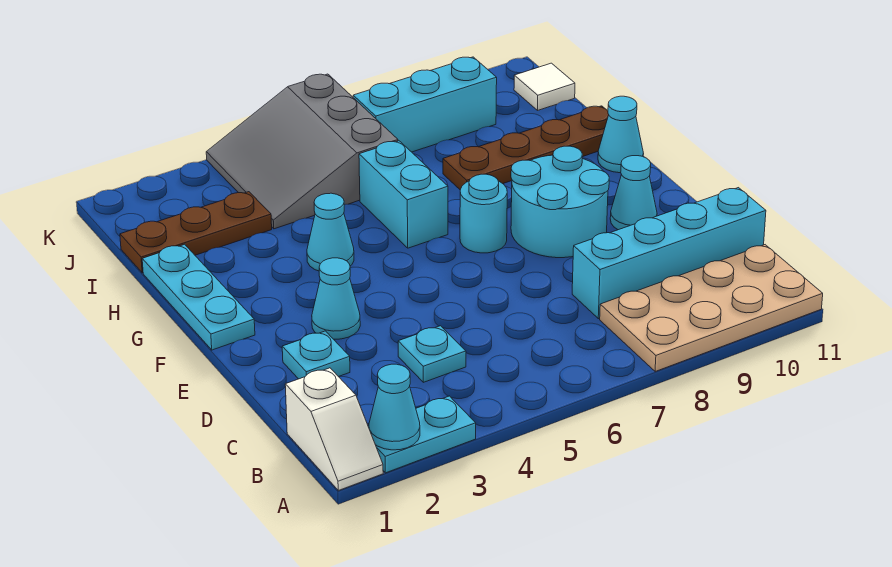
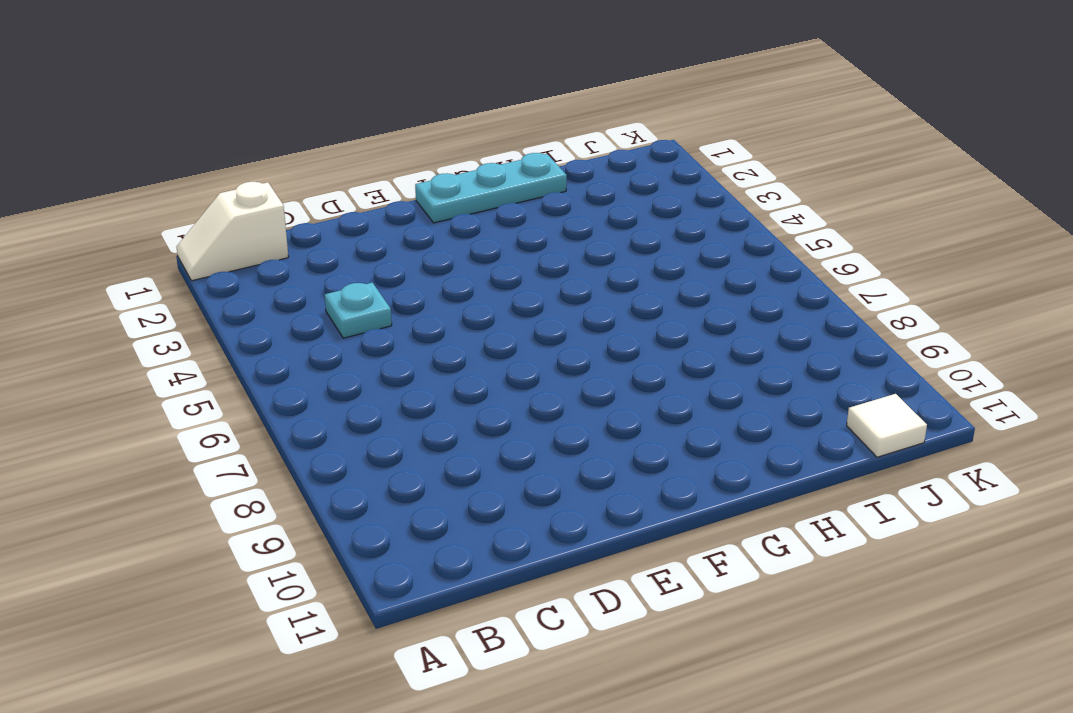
none -> cyan plate A2:A3 level 1
none -> tan plate A8:B11 level 1
none -> cyan brick C8:C11 level 1

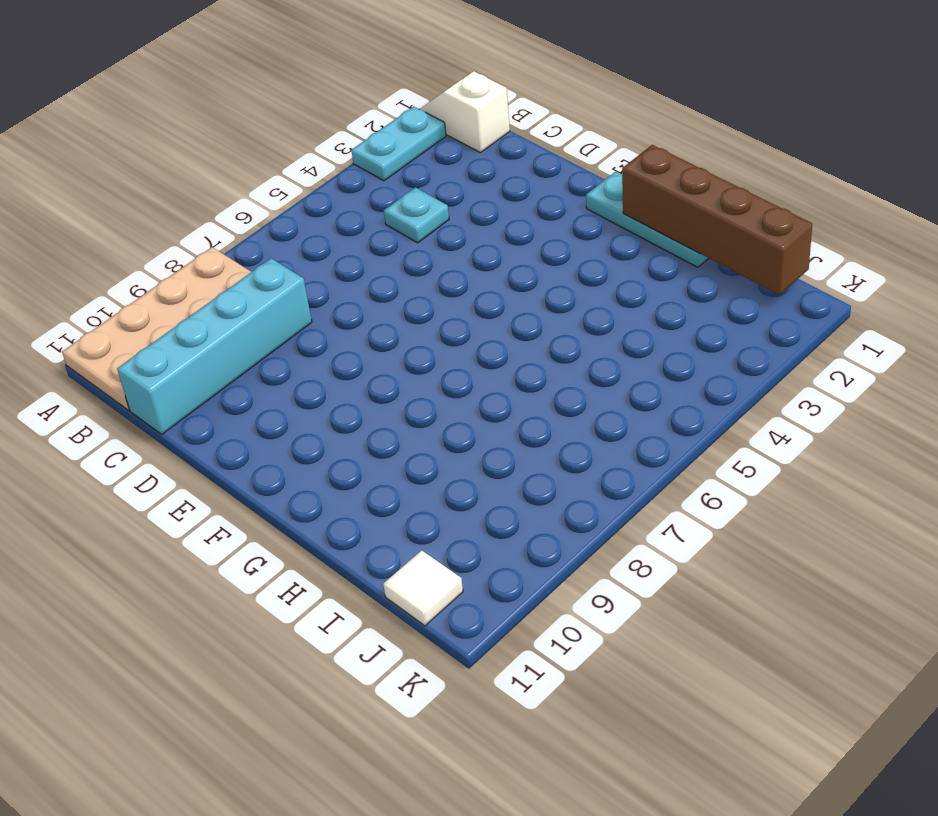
brown brick G1:J1 level 2 -> none
none -> cyan plate D2 level 1
none -> cyan cone E3 level 1
none -> cyan round brick E8:F9 level 1

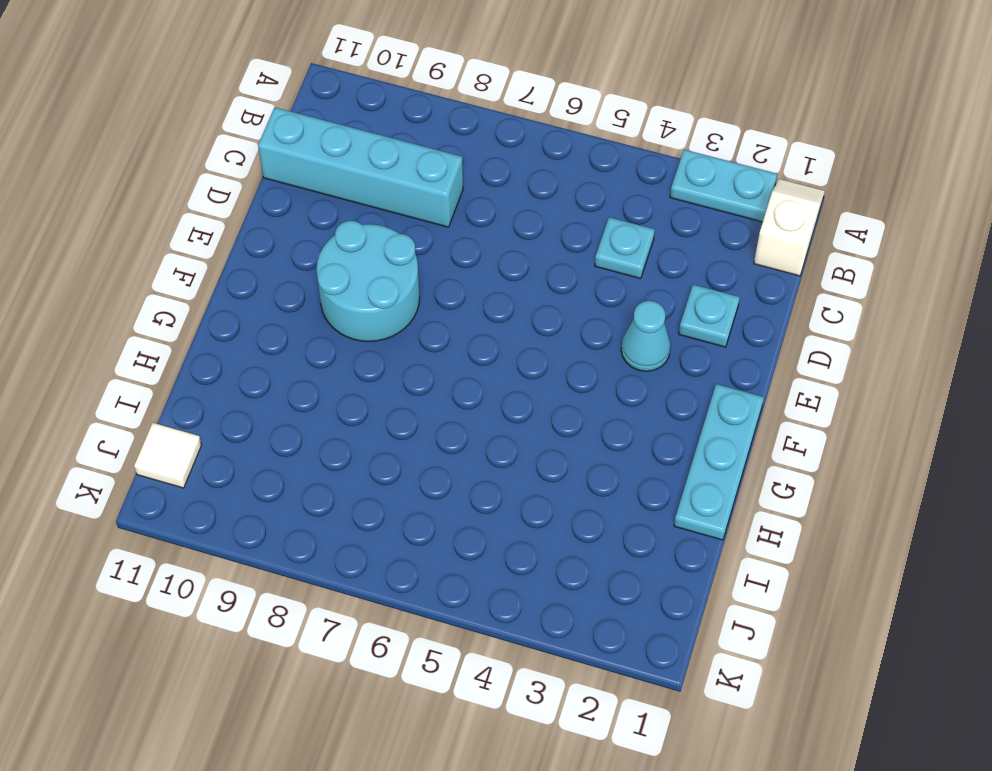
none -> tan plate A8:B11 level 1
none -> cyan cone E10 level 1
none -> cyan round brick F7 level 1

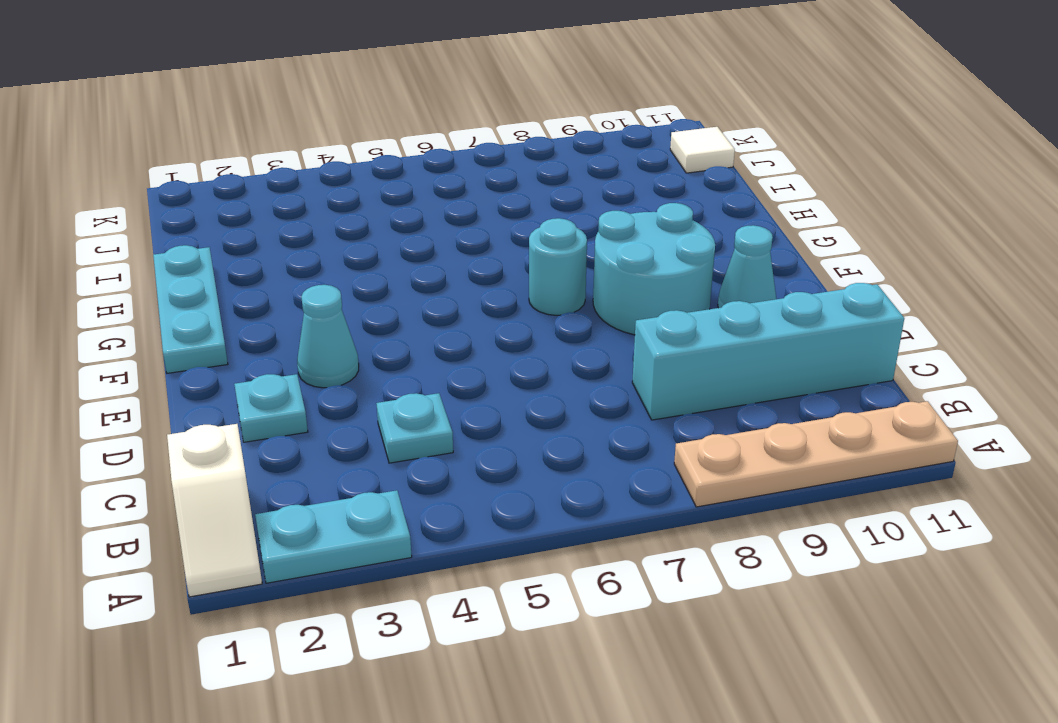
tan plate A8:A11 level 1 -> tan plate A8:B11 level 1
none -> cyan cone G4 level 1
none -> cyan brick G6:H6 level 1
none -> cyan cone G11 level 1

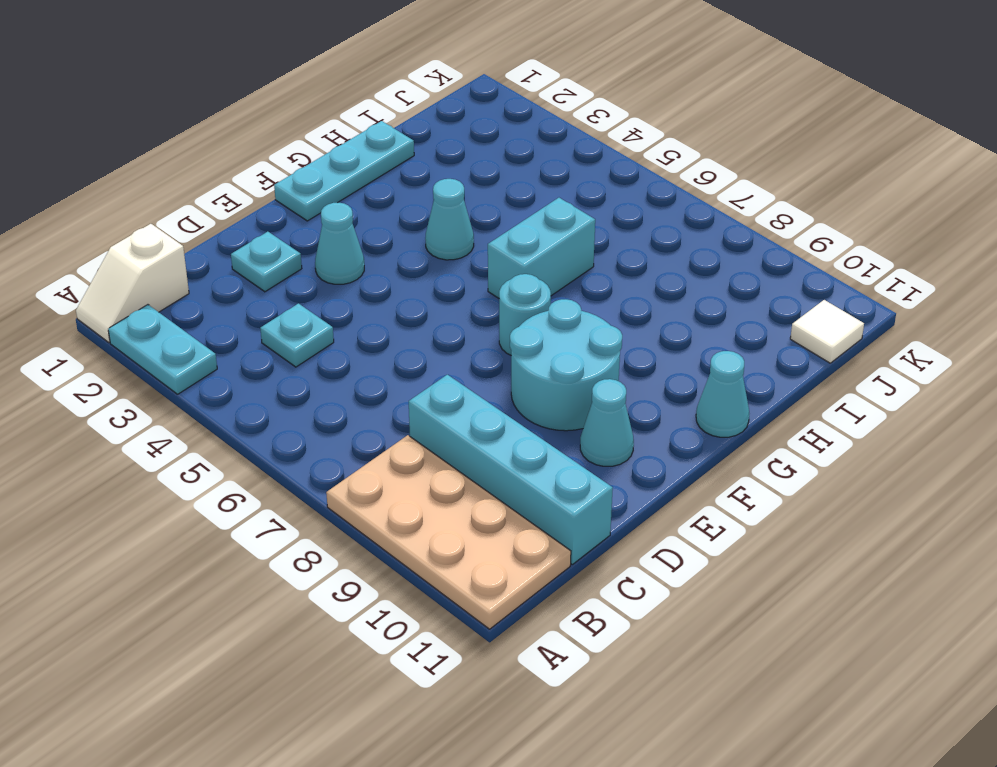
none -> brown plate H8:H11 level 1
none -> brown plate I1:I3 level 1
none -> grey slope I4:K6 level 1 top 6

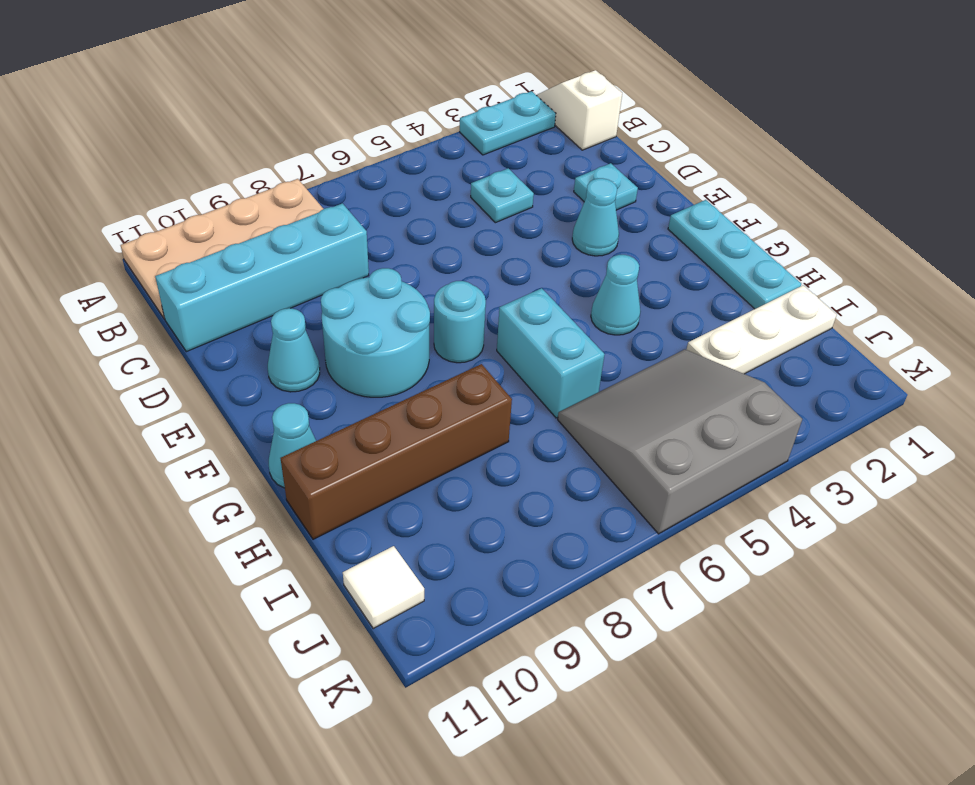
brown brick H8:H11 level 1 -> brown plate H8:H11 level 1
white plate I1:I3 level 1 -> brown plate I1:I3 level 1
grey slope I4:K6 level 1 top K -> grey slope I4:K6 level 1 top 6
none -> cyan brick J7:J9 level 1
none -> cyan cone A2 level 2

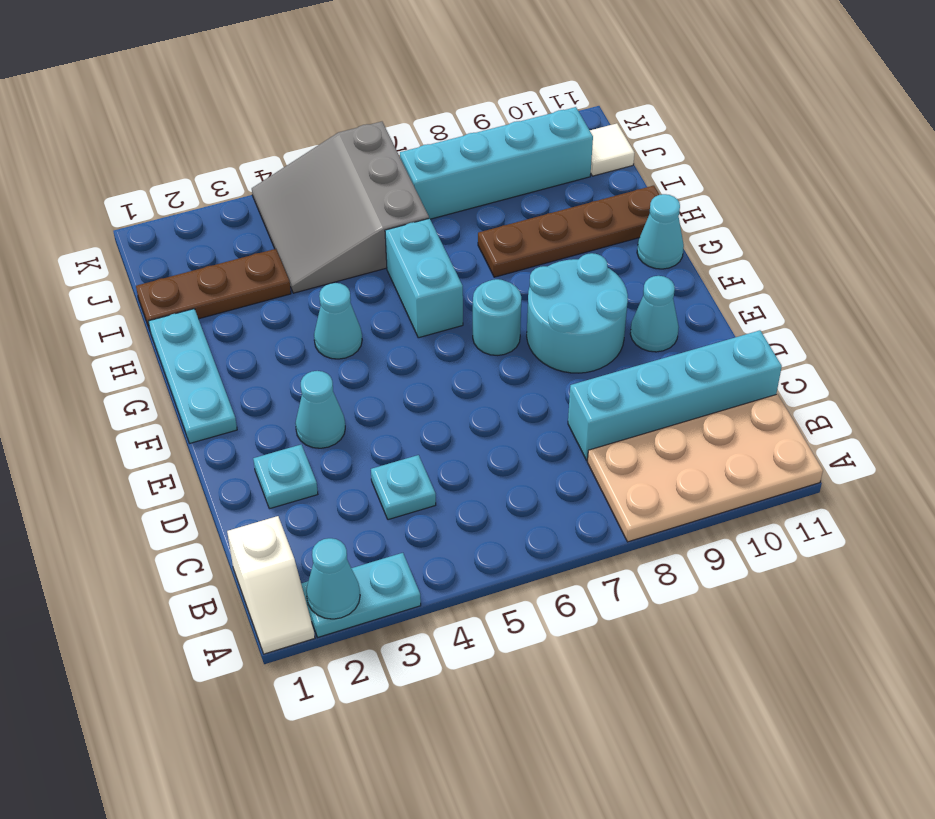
cyan brick J7:J10 level 1 -> cyan brick J7:J9 level 1

